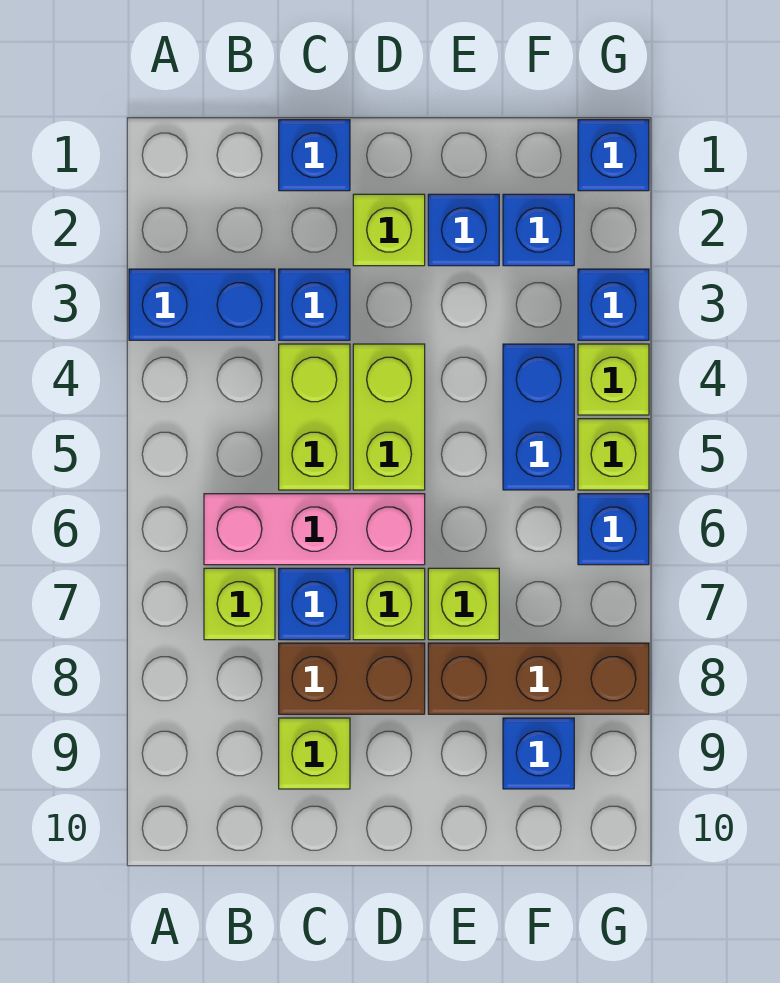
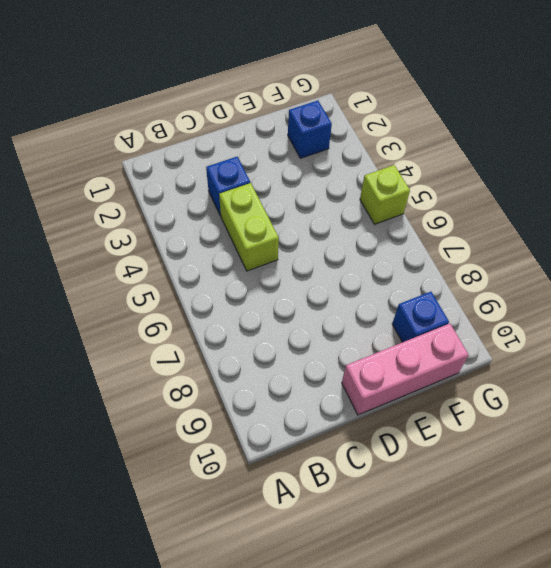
pink brick D10:F10 level 1 -> pink brick B6:D6 level 1
none -> blue brick A3:B3 level 1
none -> lime brick B7 level 1
none -> blue brick C1 level 1

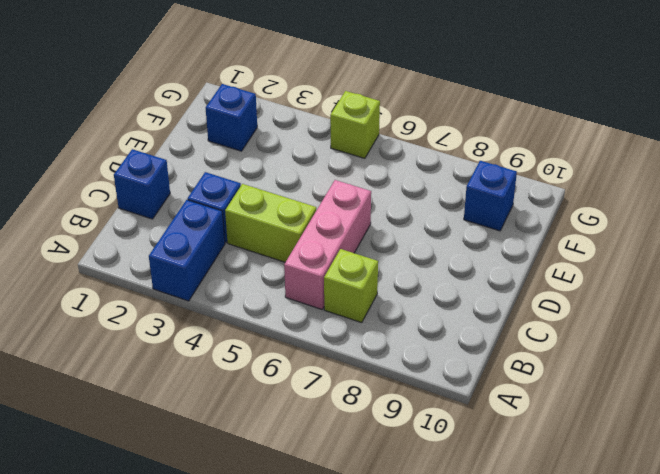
none -> blue brick C7 level 1
none -> brown brick C8:D8 level 1
none -> lime brick C9 level 1

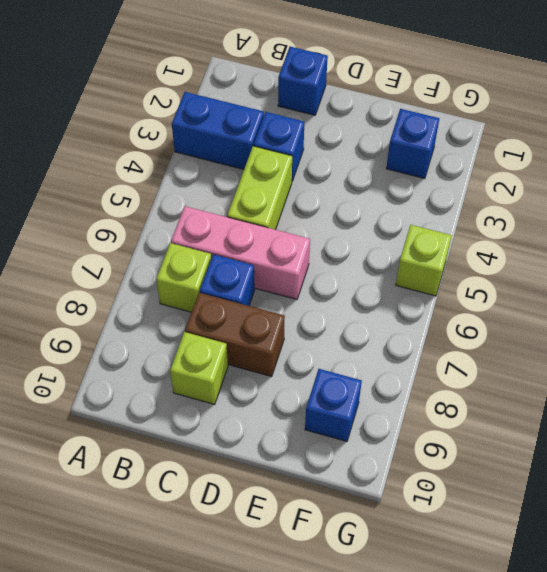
none -> lime brick D2 level 1
none -> lime brick D4:D5 level 1
none -> lime brick D7 level 1

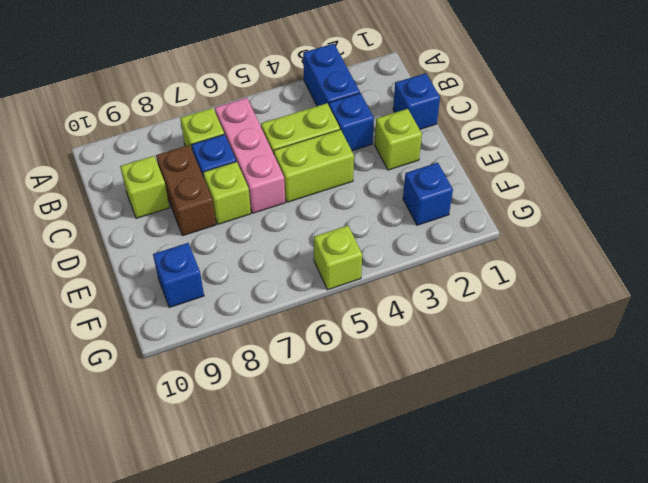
none -> blue brick E2 level 1
none -> lime brick E7 level 1
none -> brown brick E8:G8 level 1

